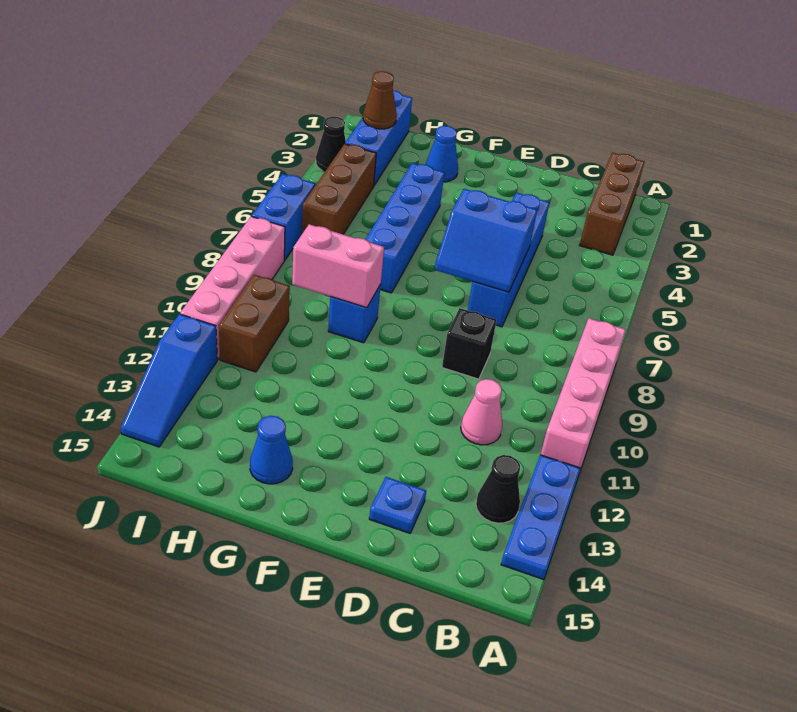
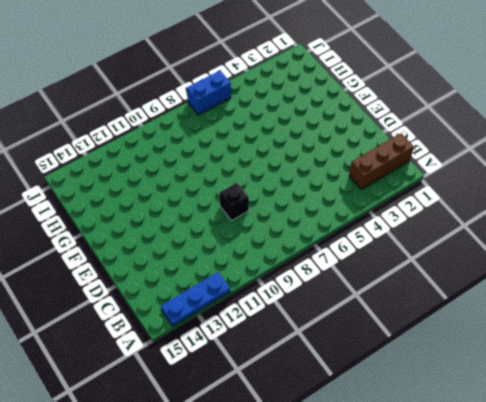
none -> pink brick A8:A11 level 1
none -> black cone B13 level 1
none -> pink cone C11 level 1

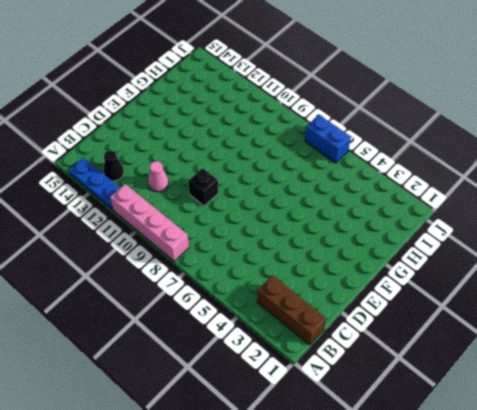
none -> blue brick D4:D7 level 1
none -> blue plate D14 level 1
none -> blue cone G2 level 1

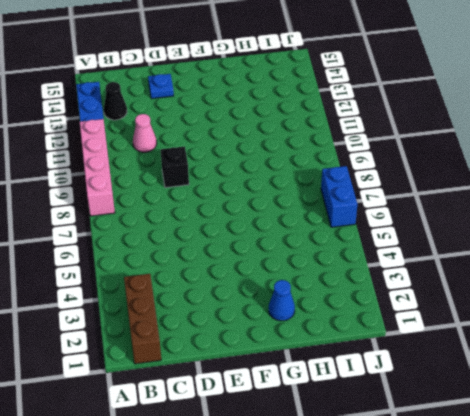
none -> blue brick D4:D7 level 1
none -> blue brick G4:G7 level 1
none -> blue brick G9 level 1

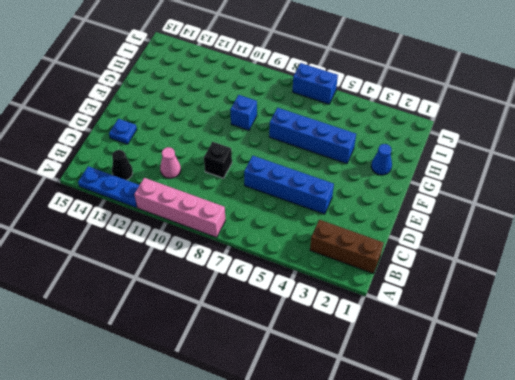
none -> blue cone G14 level 1
none -> blue brick I1:I3 level 1
none -> brown brick I4:I6 level 1

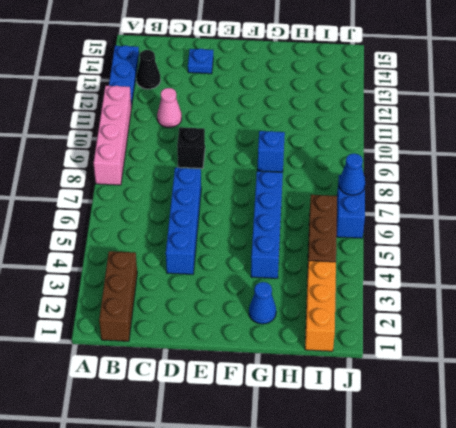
orange brick I1:I3 level 1 -> blue brick I1:I3 level 1
blue cone J7 level 2 -> blue cone G14 level 1
none -> brown brick I10:I11 level 1
none -> black cone J3 level 1
none -> pink brick J8:J11 level 1

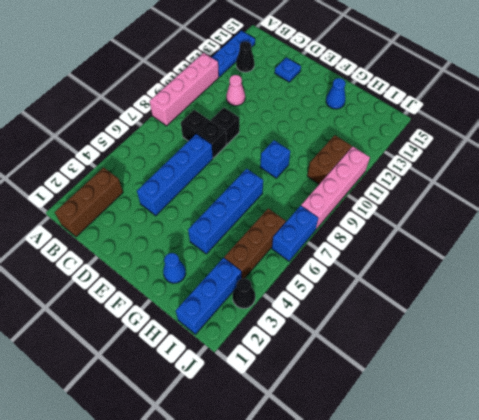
black brick C8:D8 level 1 -> none
none -> blue slope J12:J14 level 1 top 12
none -> blue slope D6:E7 level 2 top 6
none -> pink brick G9:H9 level 2

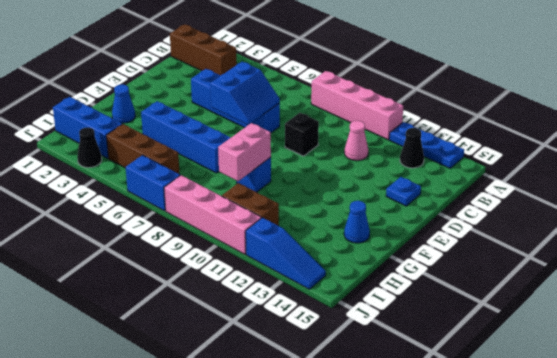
none -> brown cone I2 level 2

